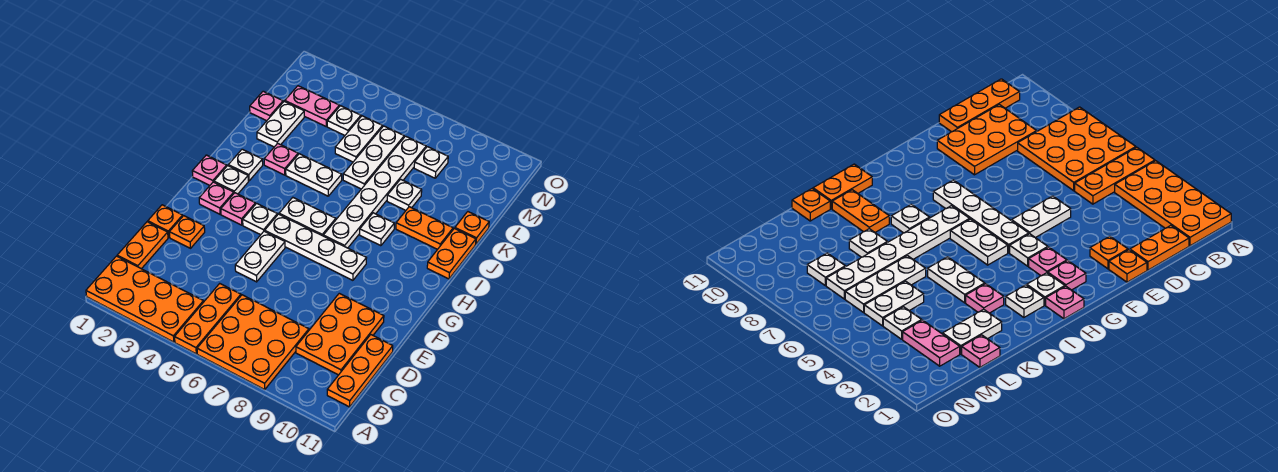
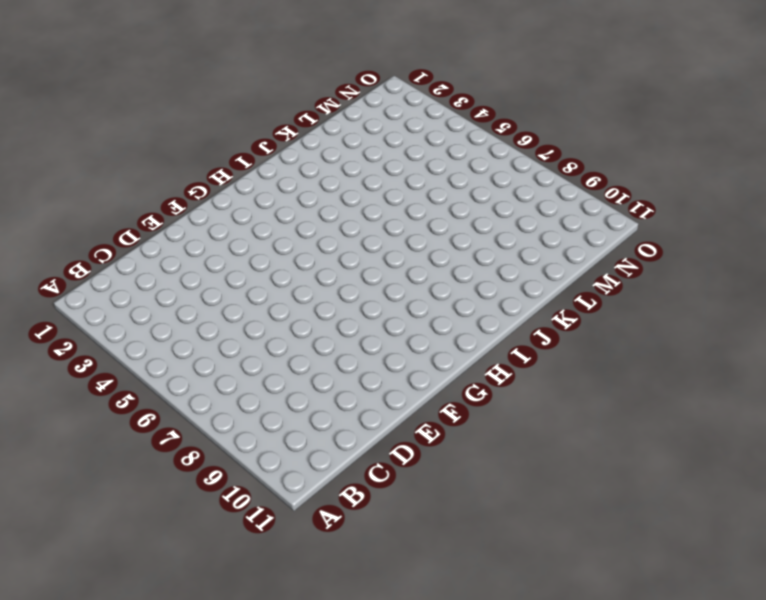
none -> orange plate A1:B4 level 1
none -> orange plate A5:C5 level 1
none -> orange plate A6:C8 level 1
none -> orange plate B11:D11 level 1

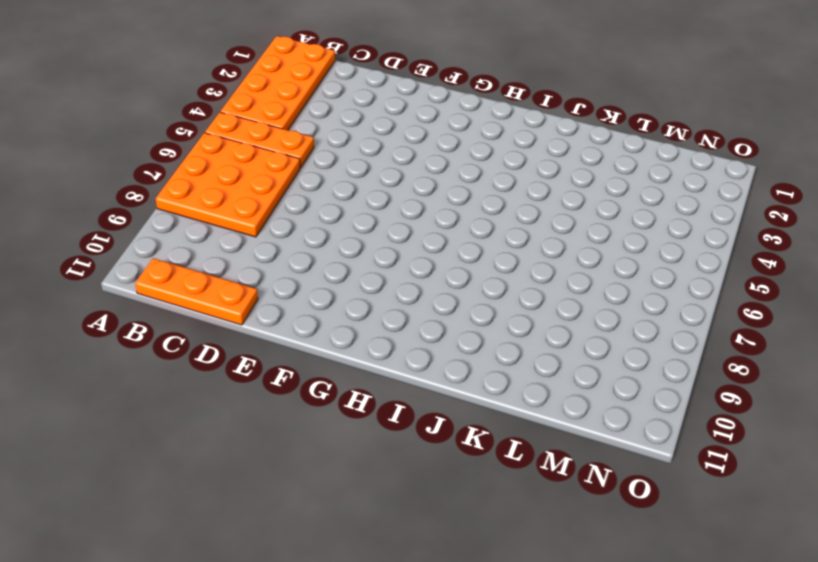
none -> orange plate C1:D1 level 1
none -> orange plate C9:E10 level 1
none -> orange plate E1 level 1
none -> orange plate E2 level 1

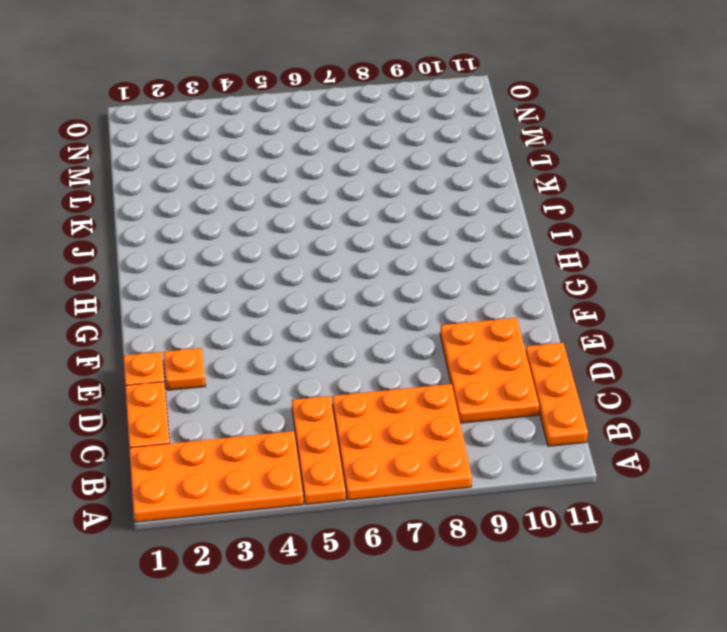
none -> white plate E5:F5 level 1
none -> pink plate G2 level 1
none -> pink plate G3 level 1
none -> white plate G4 level 1

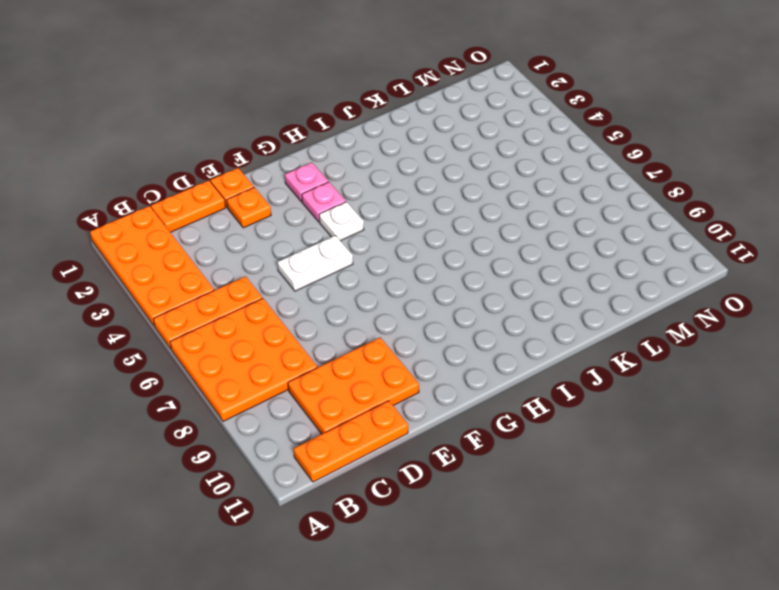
none -> white plate G5:G8 level 1
none -> pink plate H1 level 1
none -> white plate H2 level 1
none -> white plate H5:H6 level 1

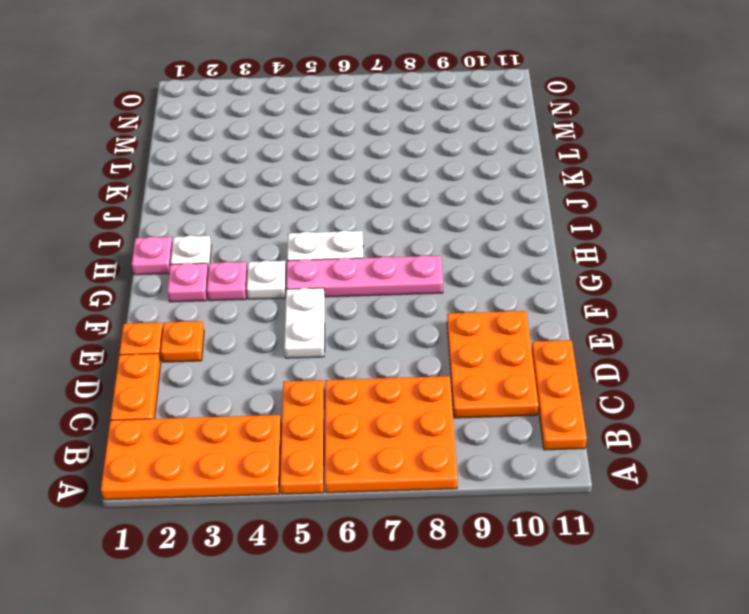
pink plate G5:G8 level 1 -> white plate G5:G8 level 1
none -> white plate H7:M7 level 1
none -> white plate I2 level 1
none -> white plate I8 level 1
none -> orange plate I11:J11 level 1

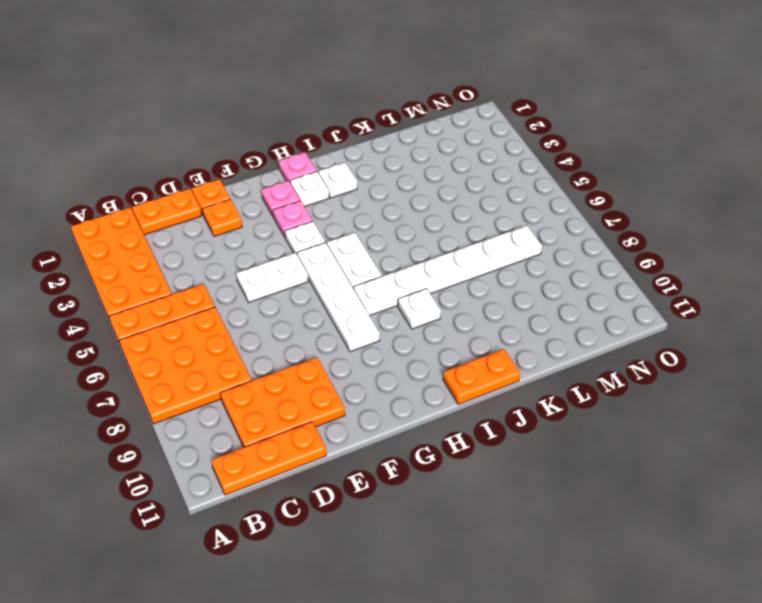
none -> pink plate J3 level 1
none -> white plate J4:J5 level 1
none -> orange plate J9:J10 level 1
none -> white plate K2:L2 level 1

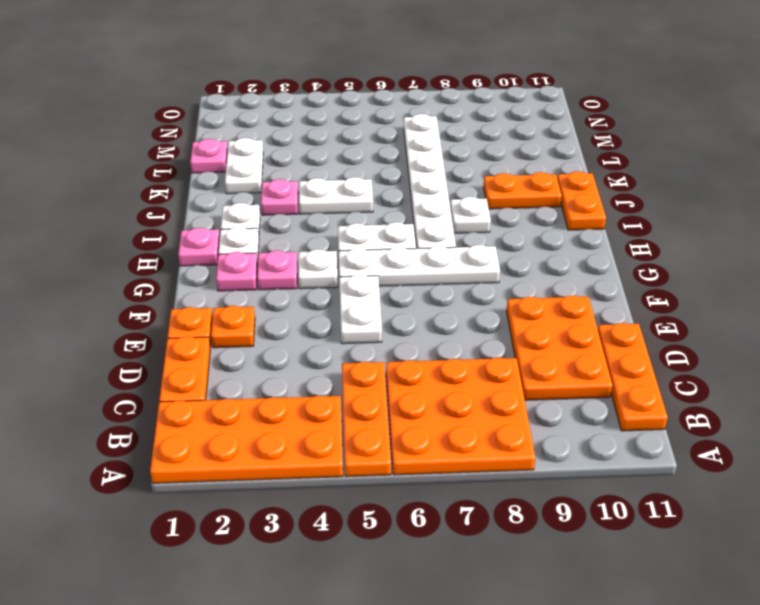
none -> white plate K6:M6 level 1
none -> white plate K8 level 1
none -> orange plate K11 level 1
none -> white plate L5:M5 level 1

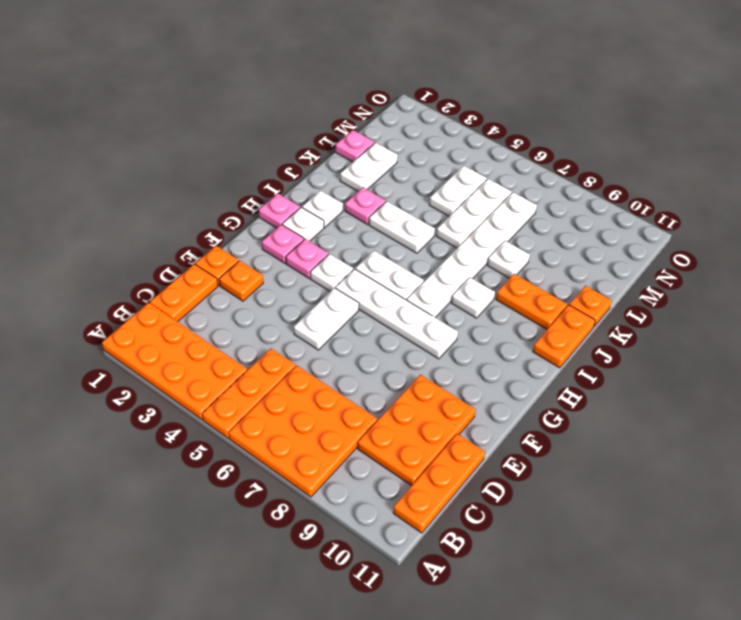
none -> pink plate M2:M3 level 1
none -> white plate M4 level 1
none -> white plate M8 level 1

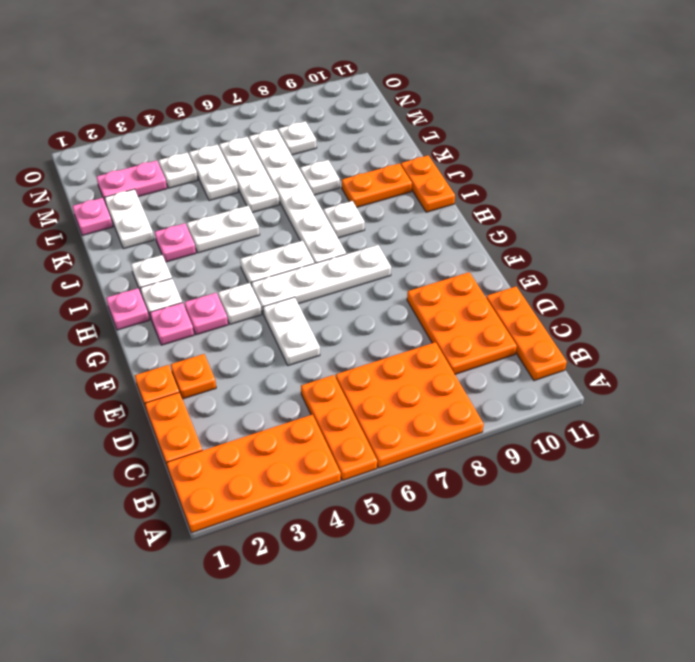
none -> orange plate K11 level 1

